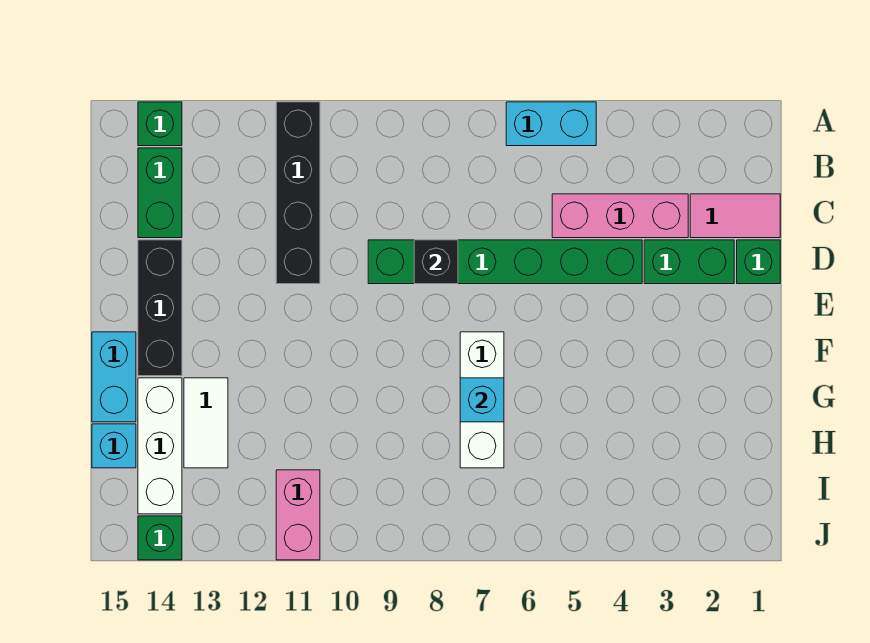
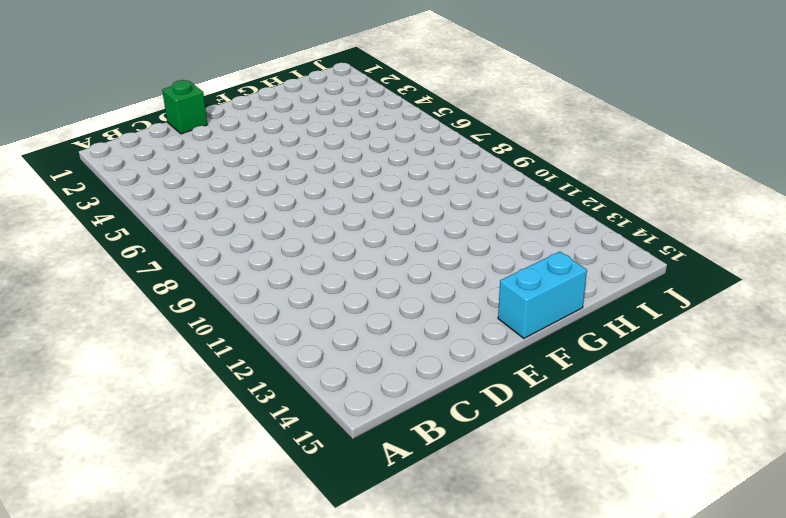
none -> cyan brick A5:A6 level 1
none -> black brick A11:D11 level 1
none -> green brick A14 level 1

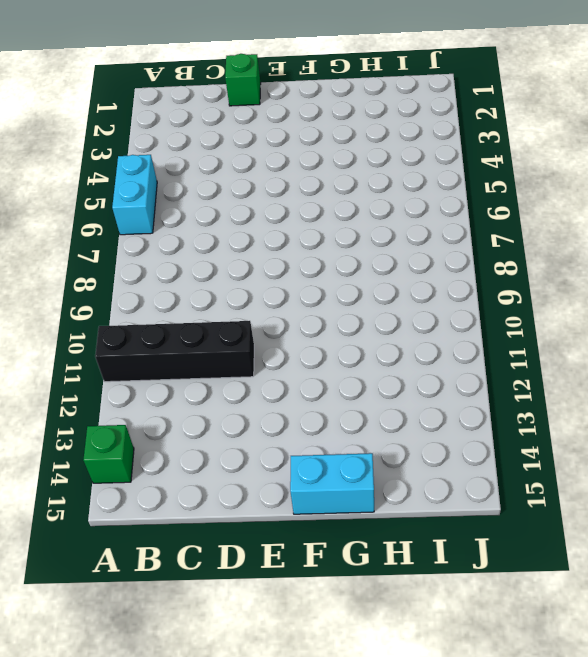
none -> green brick B14:C14 level 1
none -> pink tile C1:C2 level 1
none -> pink brick C3:C5 level 1

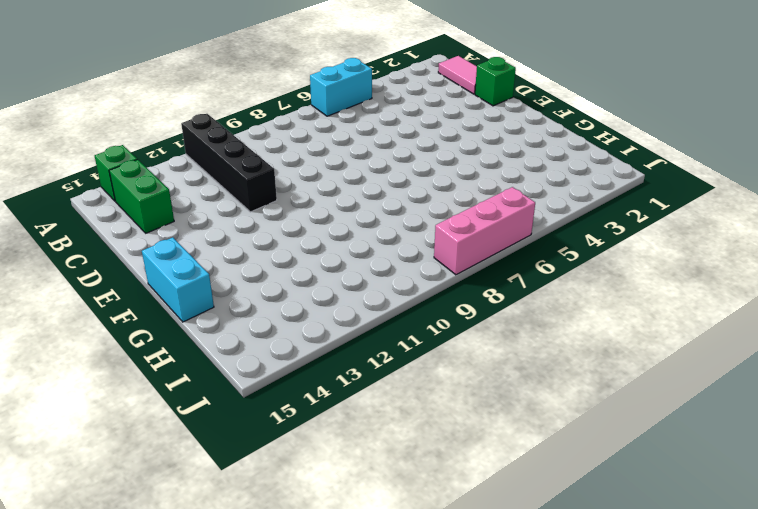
pink tile B1:C1 level 1 -> pink tile C1:C2 level 1
pink brick J6:J8 level 1 -> pink brick C3:C5 level 1
none -> green brick D2:D3 level 1
none -> green brick D4:D9 level 1
none -> black brick D14:F14 level 1

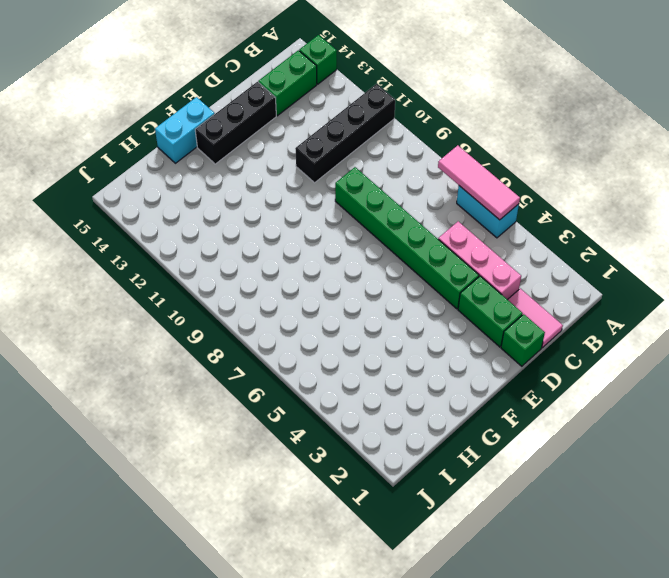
pink tile A5:A7 level 2 -> none
none -> white brick F7:H7 level 1
none -> white tile G13:H13 level 1
none -> white brick G14:I14 level 1

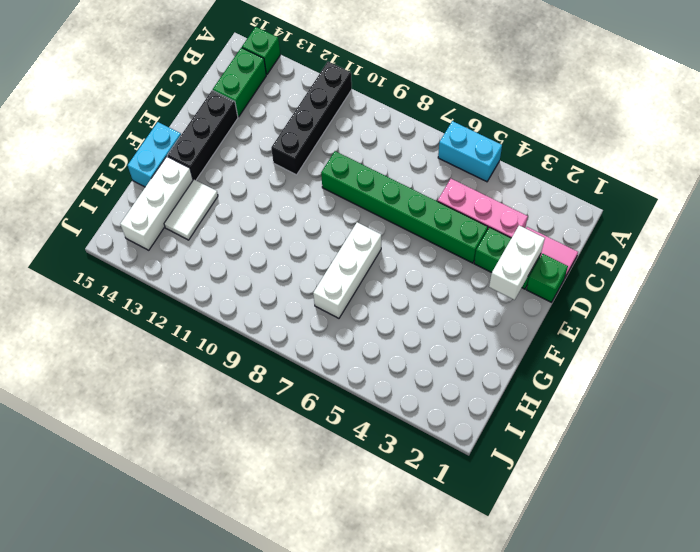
white brick D2:E2 level 2 -> none
none -> cyan brick H15 level 1
none -> pink brick I11:J11 level 1
none -> green brick J14 level 1

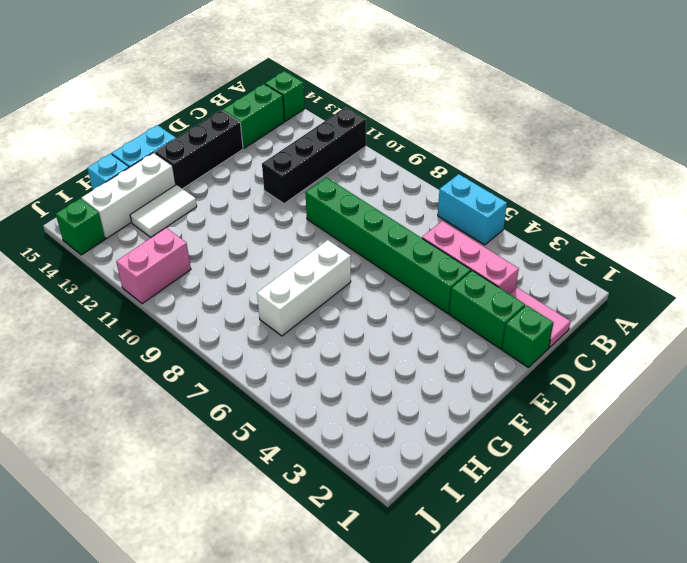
none -> black brick D8 level 2
none -> cyan brick G7 level 2

